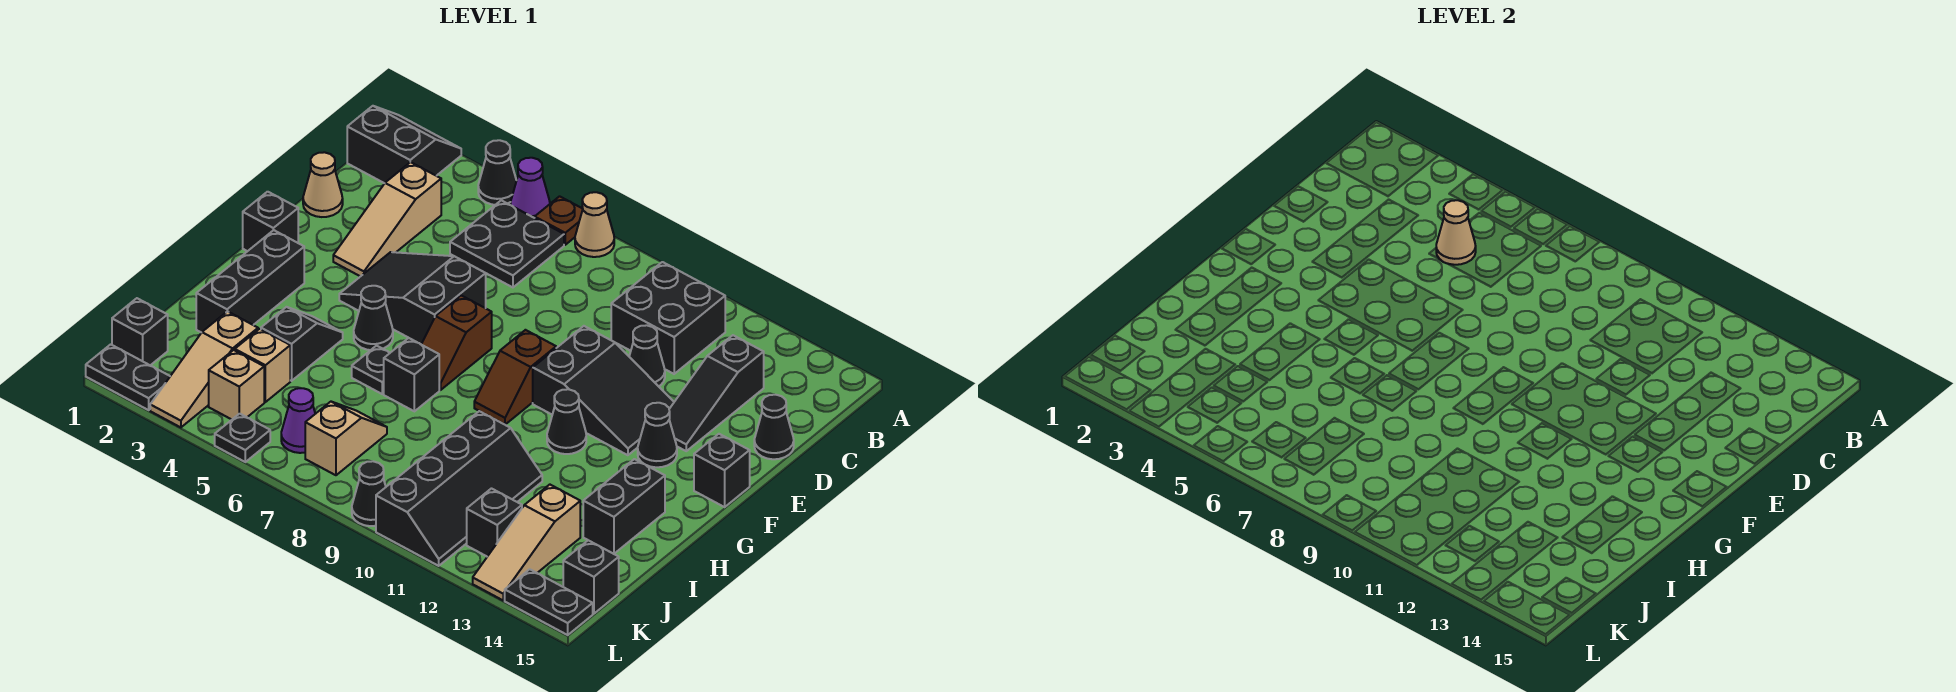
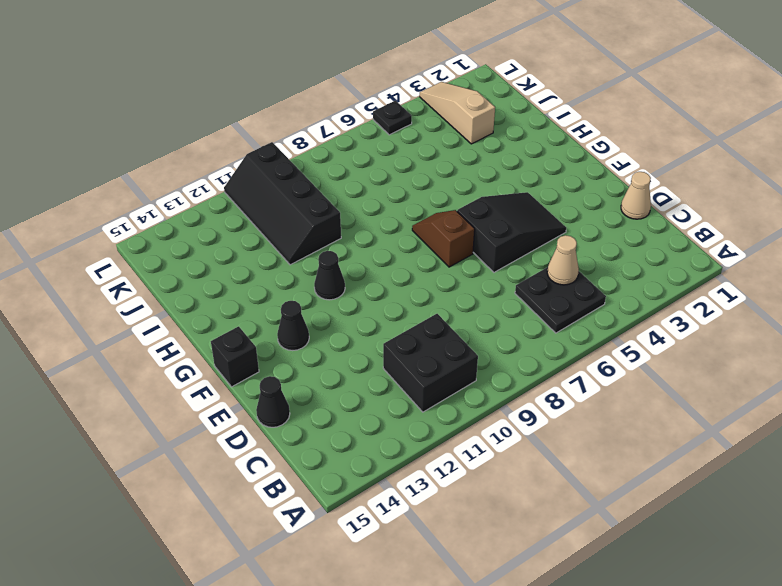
none -> black slope A1:B2 level 1 top B
none -> black cone A4 level 1
none -> purple cone A5 level 1
none -> brown plate A6 level 1

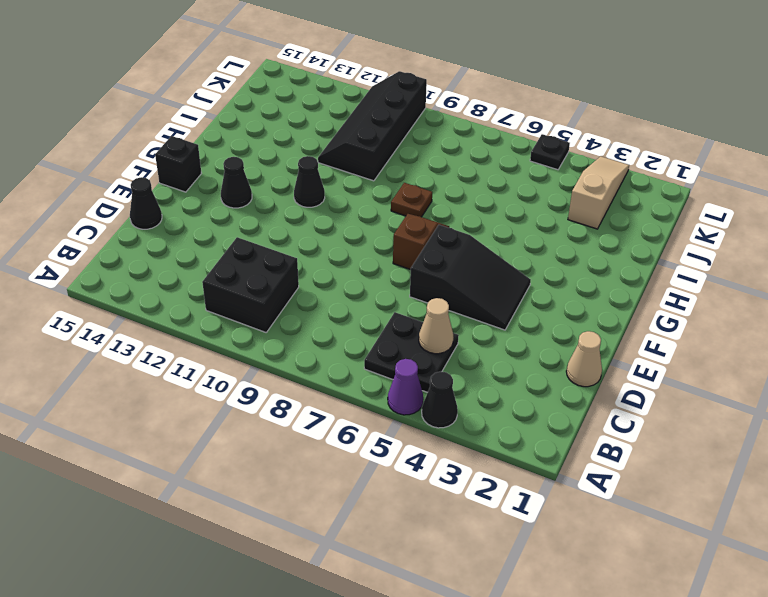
brown plate H8 level 1 -> brown plate A6 level 1
none -> black slope A1:B2 level 1 top B
none -> tan cone A7 level 1
none -> tan slope C3:E3 level 1 top C
none -> black slope C13:E13 level 1 top C

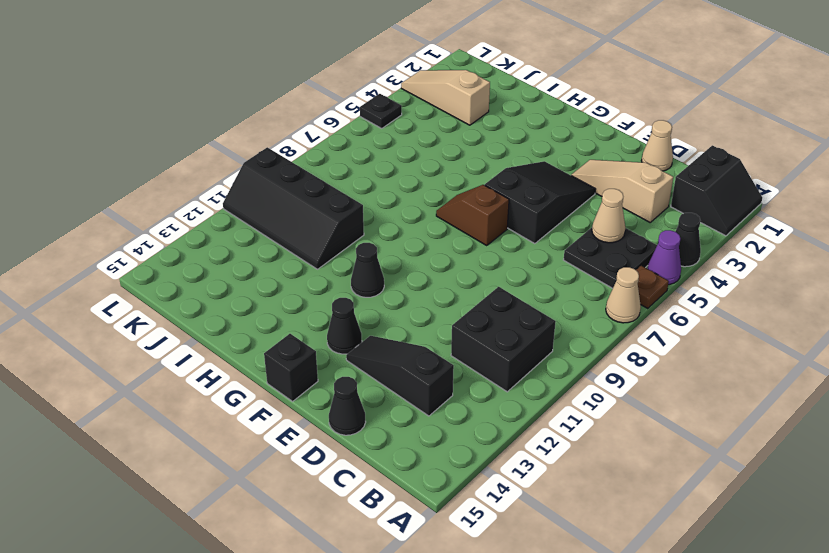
none -> black cone D11 level 1
none -> black slope E10:F12 level 1 top 10
none -> black brick F1 level 1
none -> brown slope F9:G9 level 1 top F

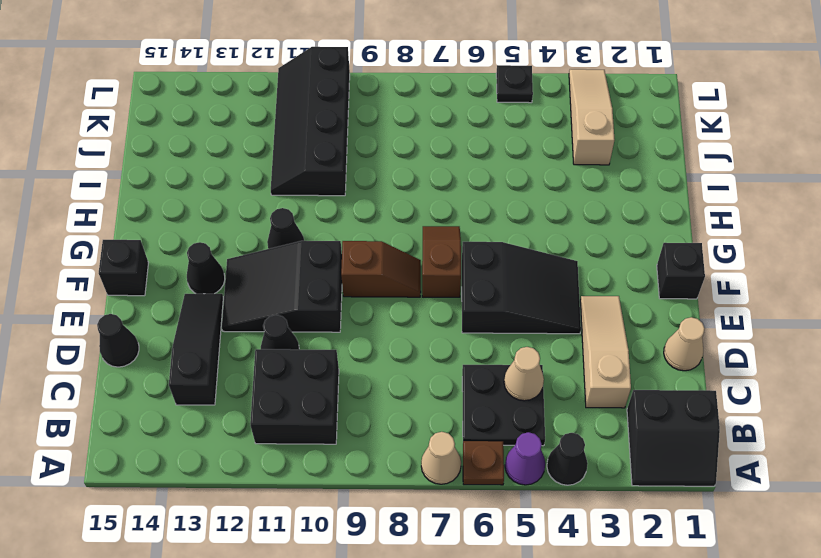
brown slope F8:F9 level 1 top 9 -> brown slope F9:G9 level 1 top F
none -> black brick G2:I2 level 1
none -> black cone G5 level 1
none -> black slope H4:I4 level 1 top I
none -> black plate H6 level 1

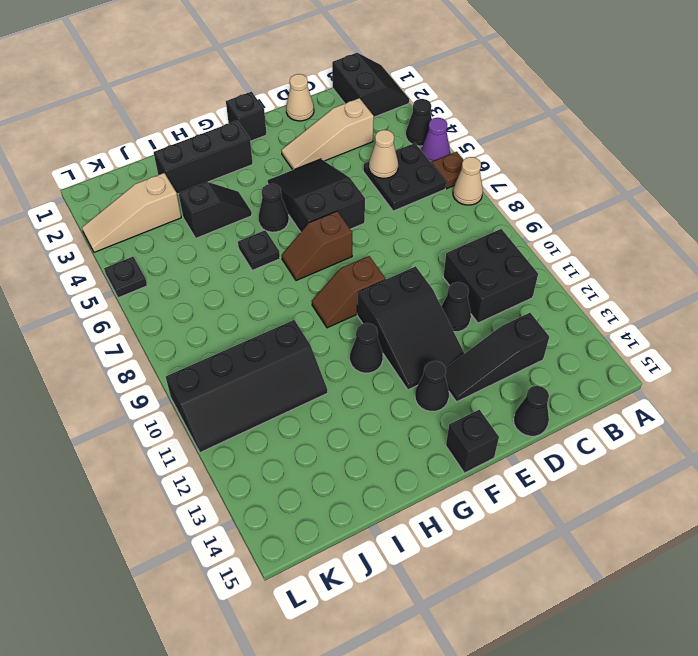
none -> black brick H7 level 1
none -> black brick H14:I14 level 1
none -> tan brick J4 level 1
none -> tan slope J7:K7 level 1 top K

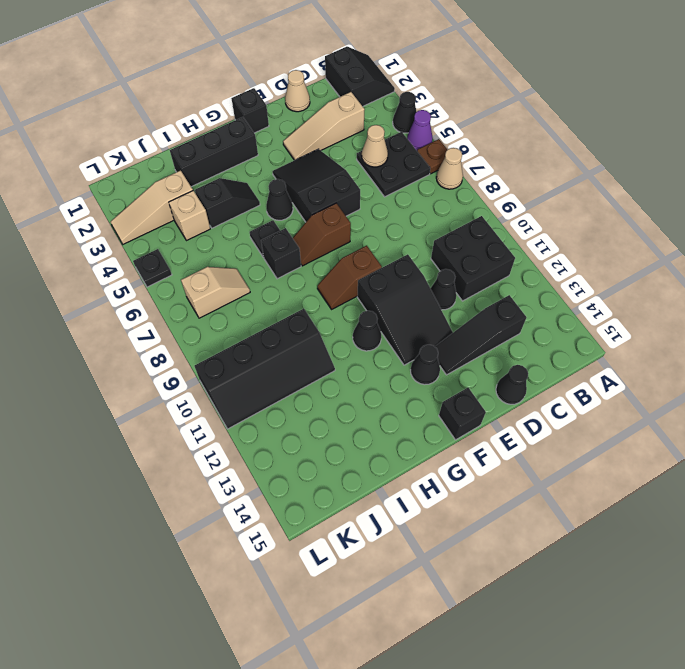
none -> black brick H14:I14 level 1
none -> tan slope J13:L13 level 1 top J
none -> black brick K1 level 1
none -> tan brick K4 level 1

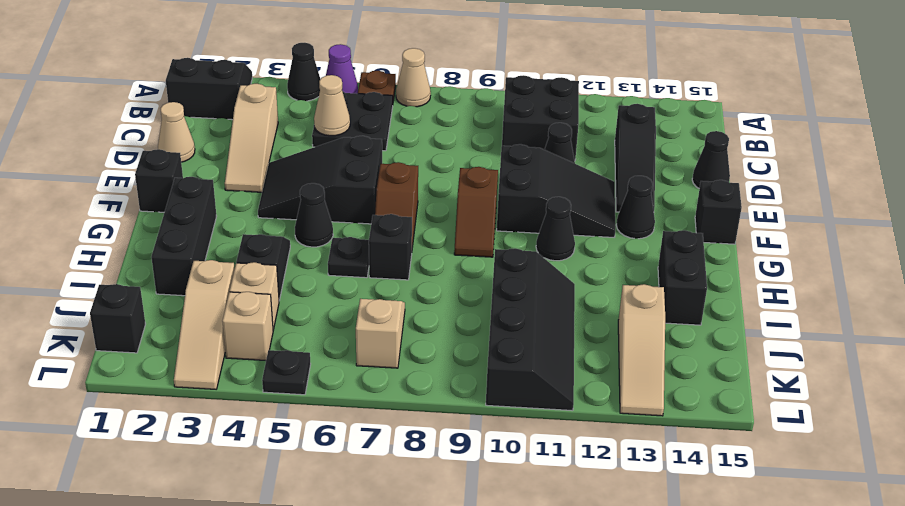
none -> purple cone K6 level 1
none -> black brick K12 level 1
none -> black brick K15 level 1
none -> black plate L1:L2 level 1

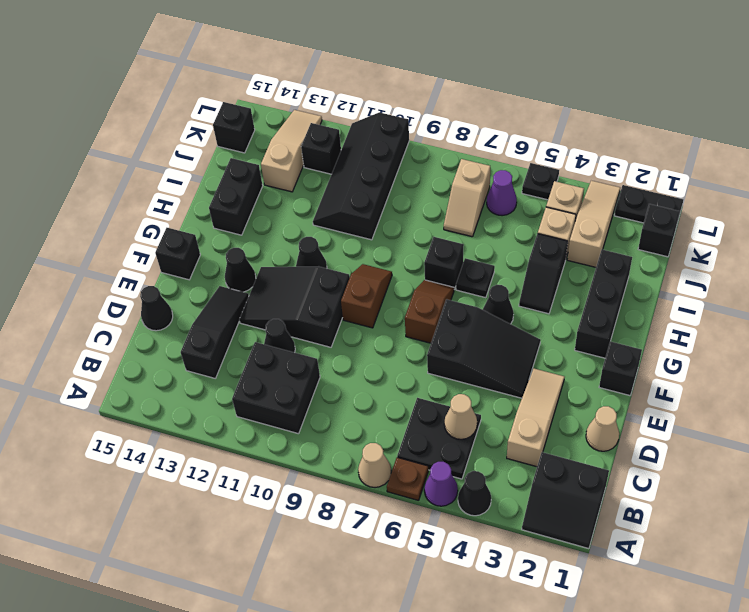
none -> black cone L9 level 1
none -> black plate L14:L15 level 1

